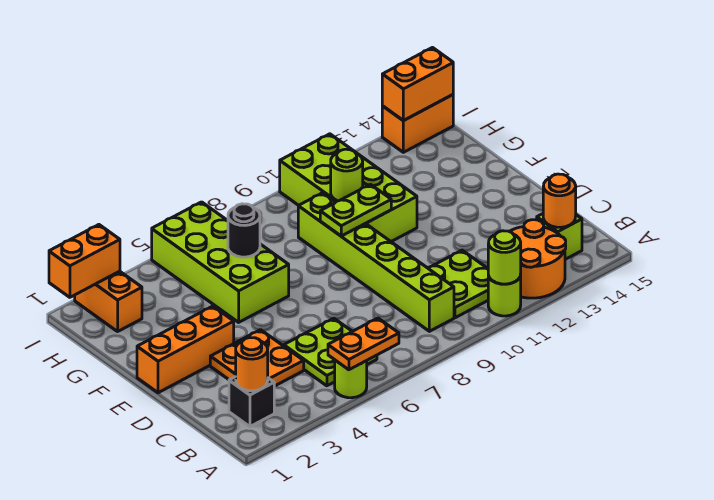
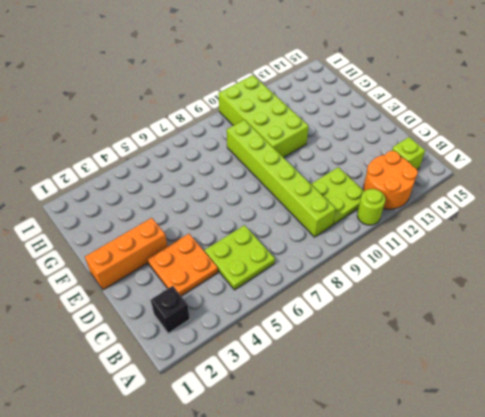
none -> lime round brick A5 level 1
none -> lime brick F5:I6 level 1
none -> orange brick H2:I2 level 1

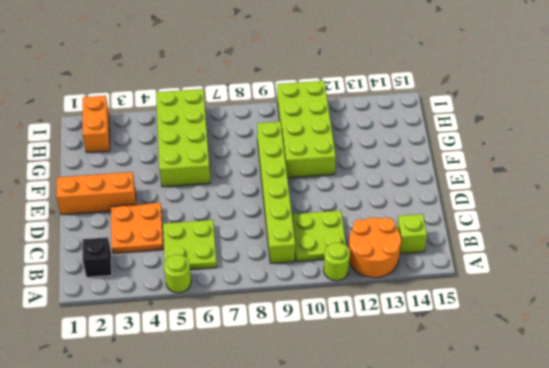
none -> orange brick I14:I15 level 1
none -> orange plate A5:A6 level 2
none -> lime round brick A11 level 2

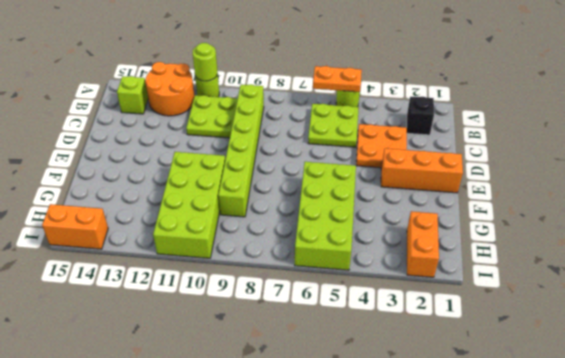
none -> orange round brick B2 level 2
none -> orange round brick B14 level 2
none -> lime plate F9:F10 level 2

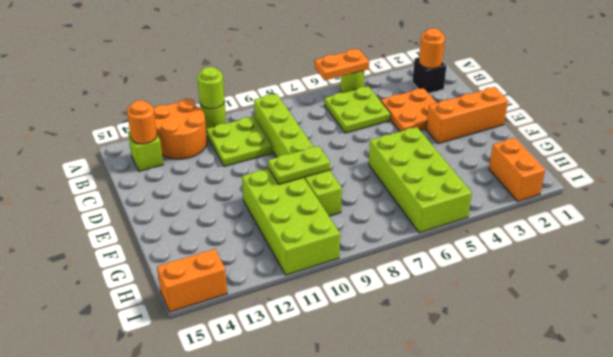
none -> black round brick G6 level 2
none -> lime round brick G10 level 2
none -> orange brick I1:I2 level 2

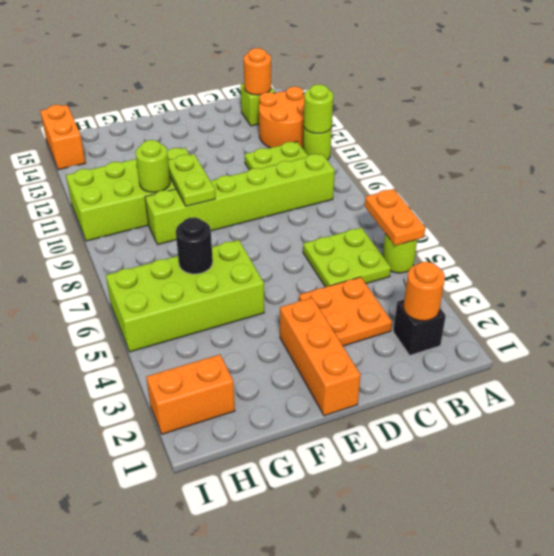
none -> orange brick I1:I2 level 2
none -> orange brick I14:I15 level 2

